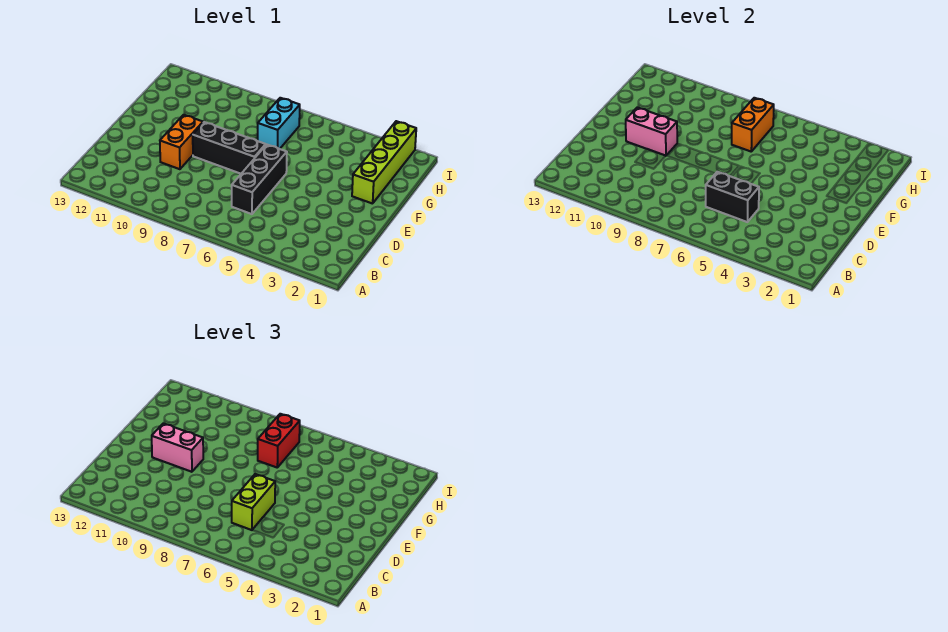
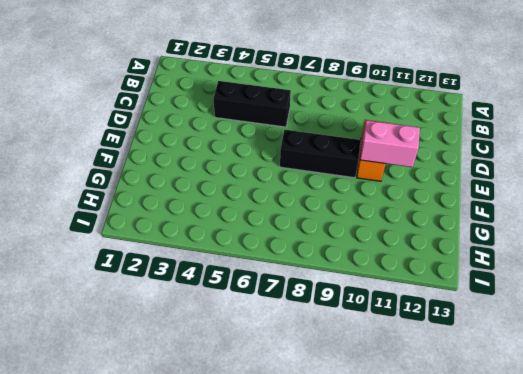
black brick C4:C6 level 1 -> black brick C6:E6 level 1
none -> lime brick F2:I2 level 1
none -> cyan brick G7:H7 level 1

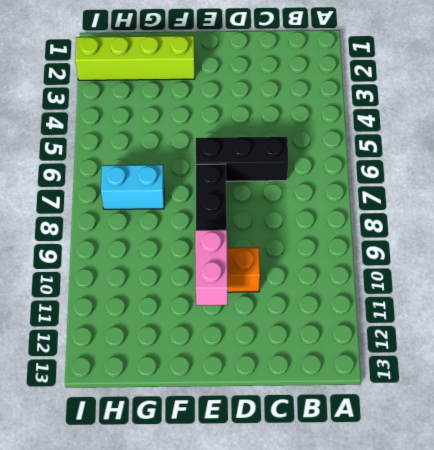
none -> black brick C5:C6 level 2
none -> orange brick G7:H7 level 2

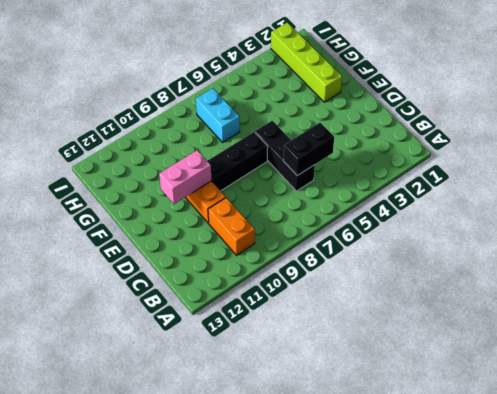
orange brick B10:C10 level 1 -> orange brick G7:H7 level 2
none -> lime brick C6:D6 level 3
none -> pink brick E10:E11 level 3

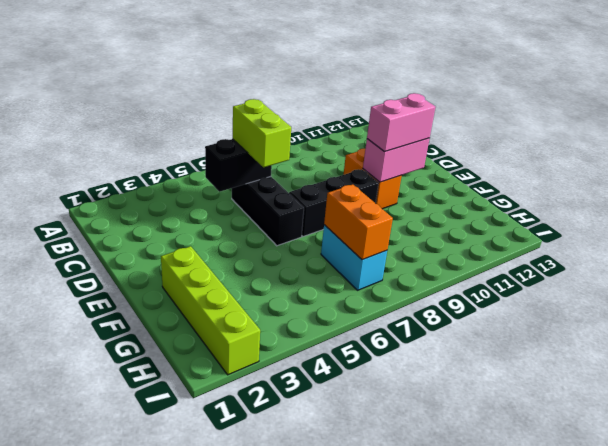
none -> red brick G7:H7 level 3

